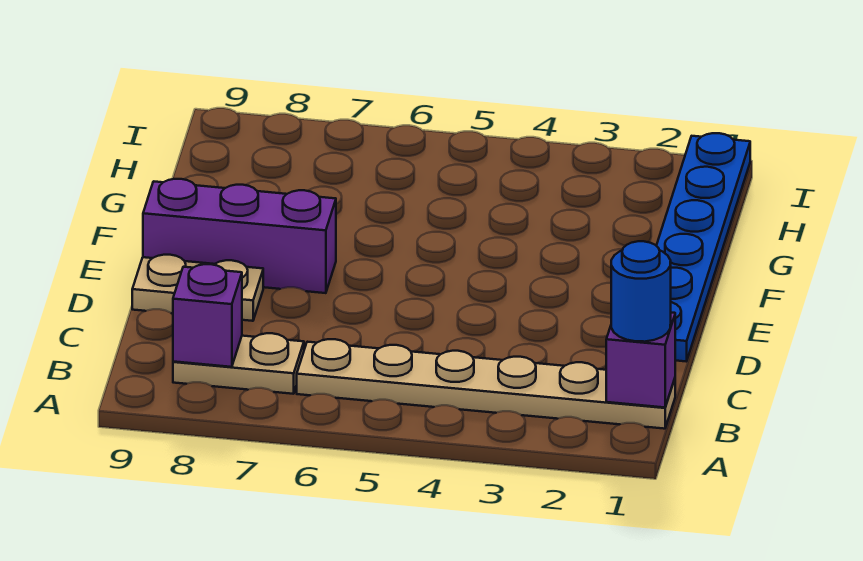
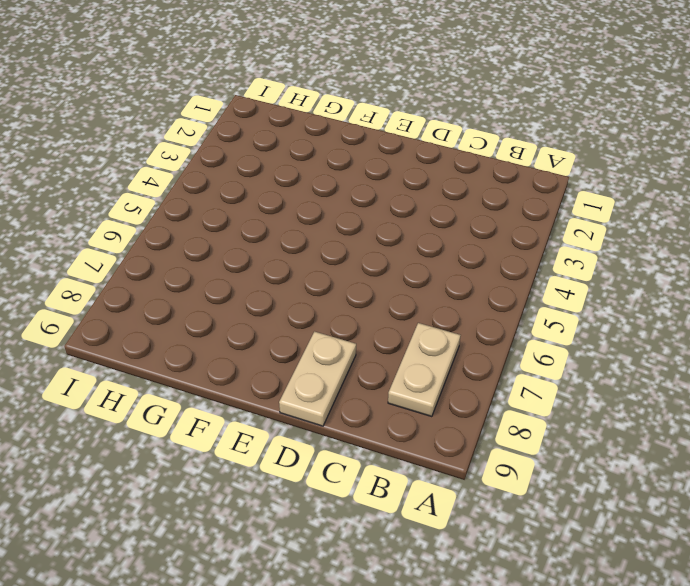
none -> tan plate B1:B6 level 1
none -> blue plate D1:I1 level 1

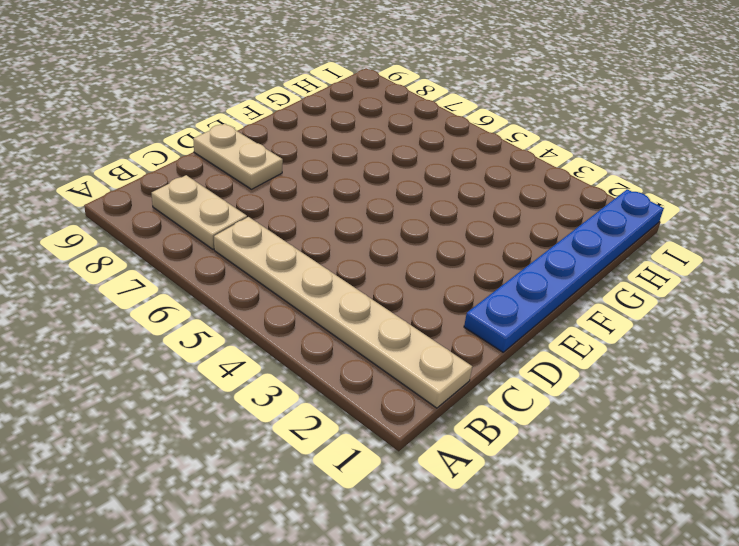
none -> purple brick E7:E9 level 1
none -> purple brick B1 level 2

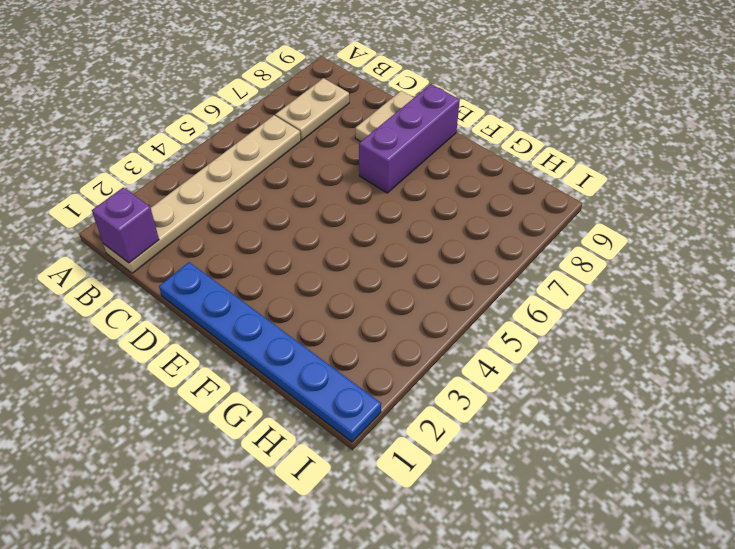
none -> purple brick B8 level 2
none -> blue round brick B1 level 3

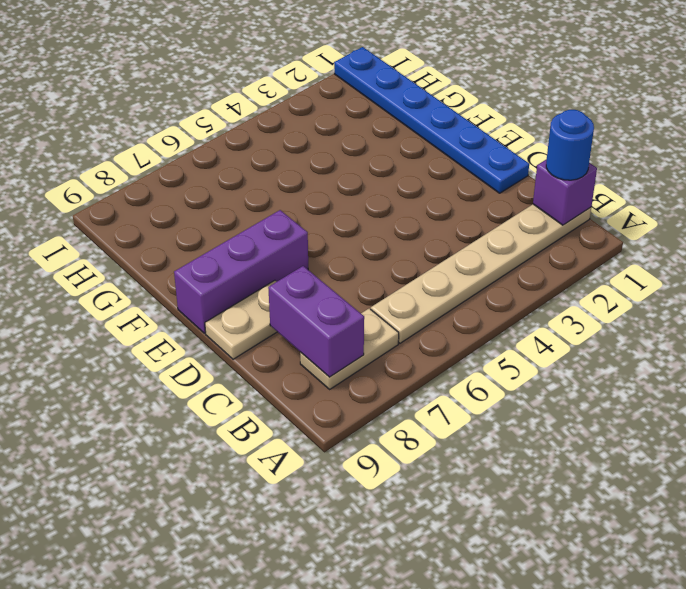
purple brick B8:C8 level 2 -> purple brick B8 level 2

